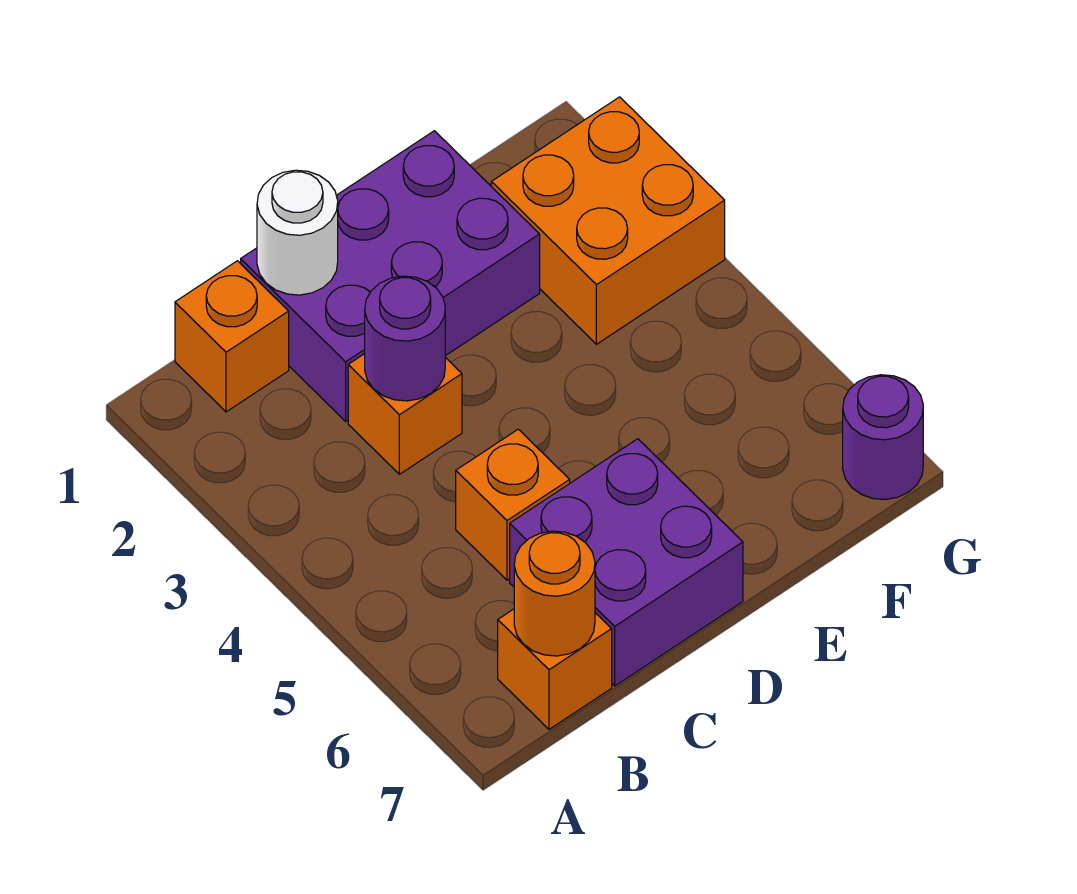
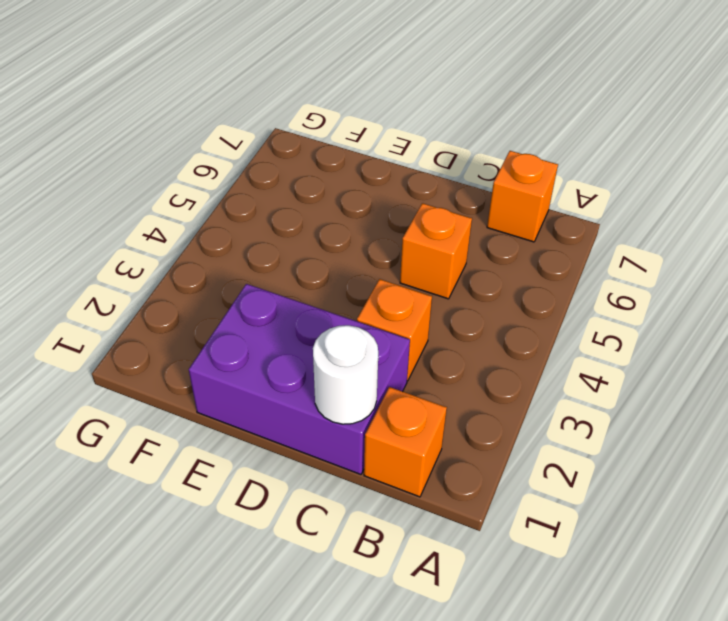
none -> purple brick C6:D7 level 1
none -> orange brick F2:G3 level 1

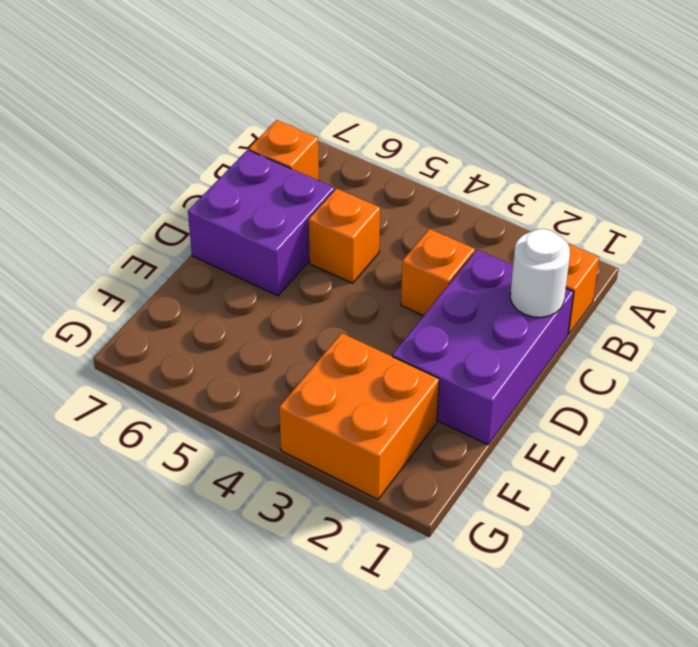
none -> purple round brick G7 level 1
none -> orange round brick B7 level 2

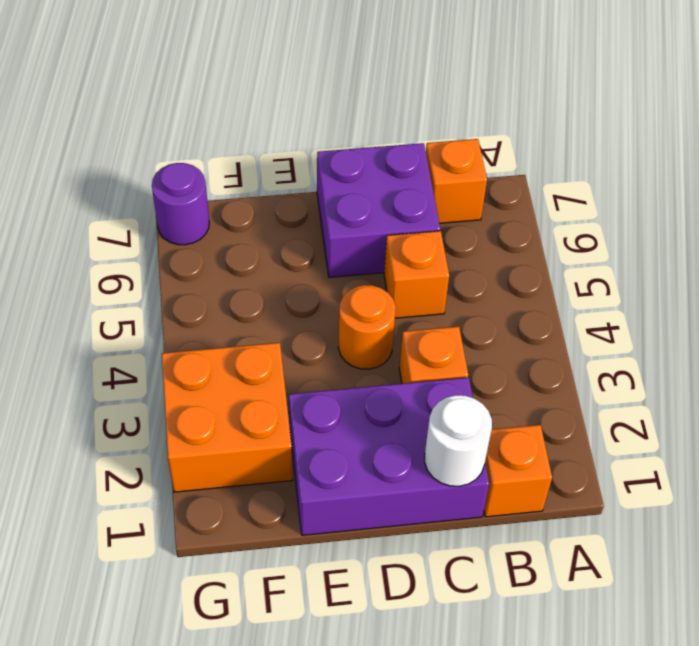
orange round brick D4 level 1 -> orange round brick B7 level 2
none -> purple round brick C3 level 2

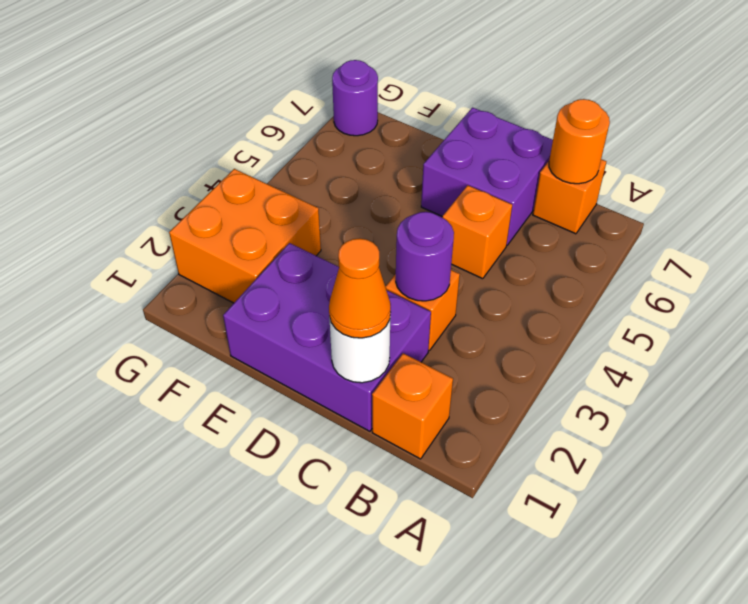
orange cone C1 level 3 -> none

